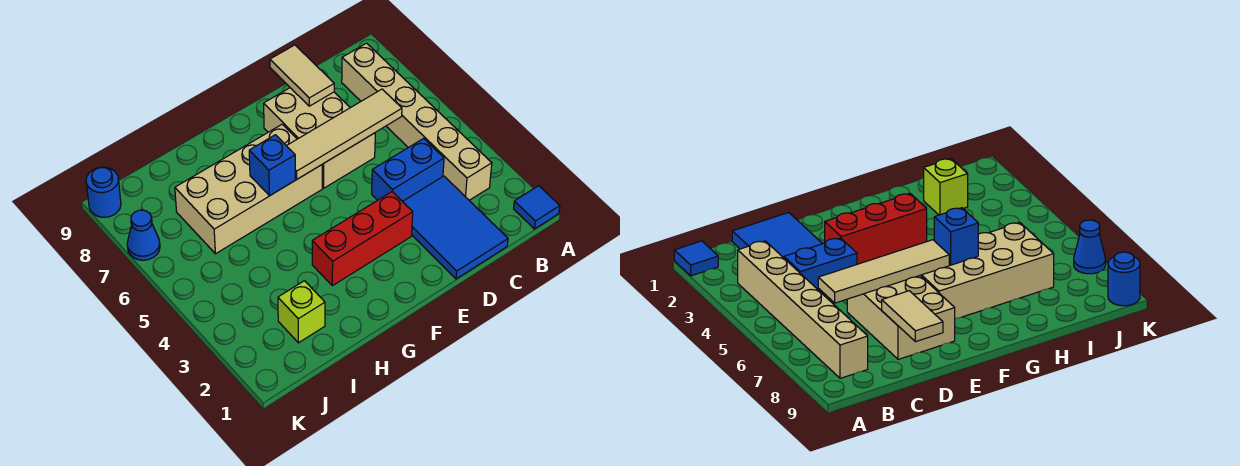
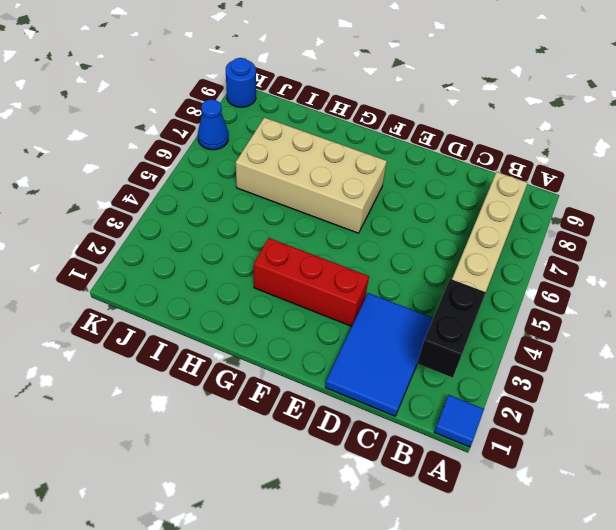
black brick B2:B3 level 2 -> none
none -> blue brick C4:D4 level 1
none -> tan brick D6:E8 level 1
none -> lime brick I2 level 1

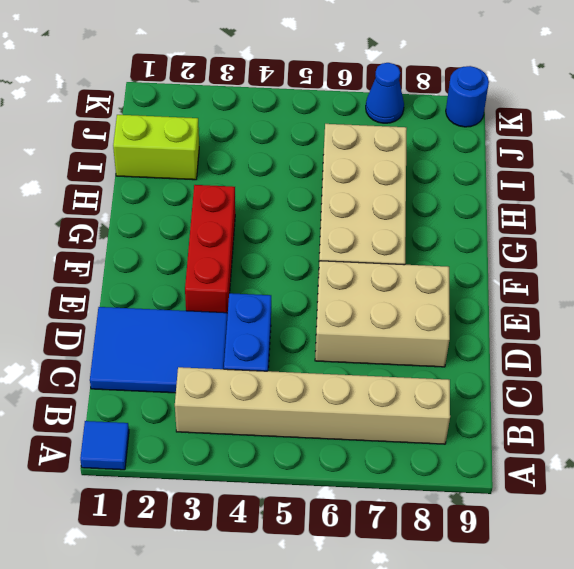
lime brick I1:I2 level 1 -> lime brick I2 level 1
none -> tan tile C6:F6 level 2
none -> tan tile D8:D9 level 2
none -> blue brick G6 level 2

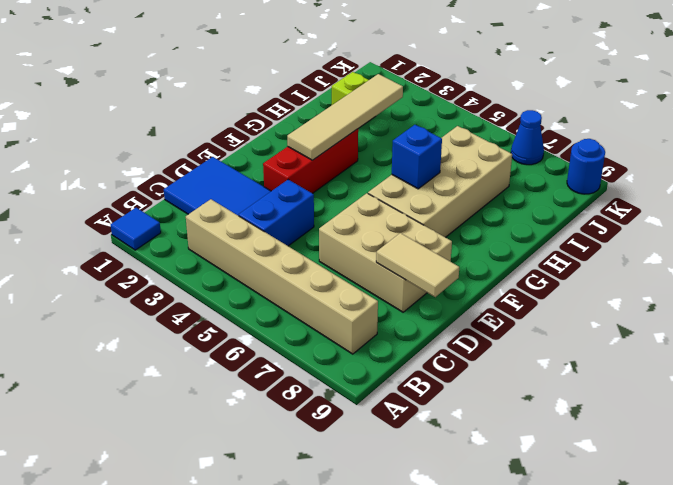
tan tile F3:I3 level 2 -> tan tile C6:F6 level 2

